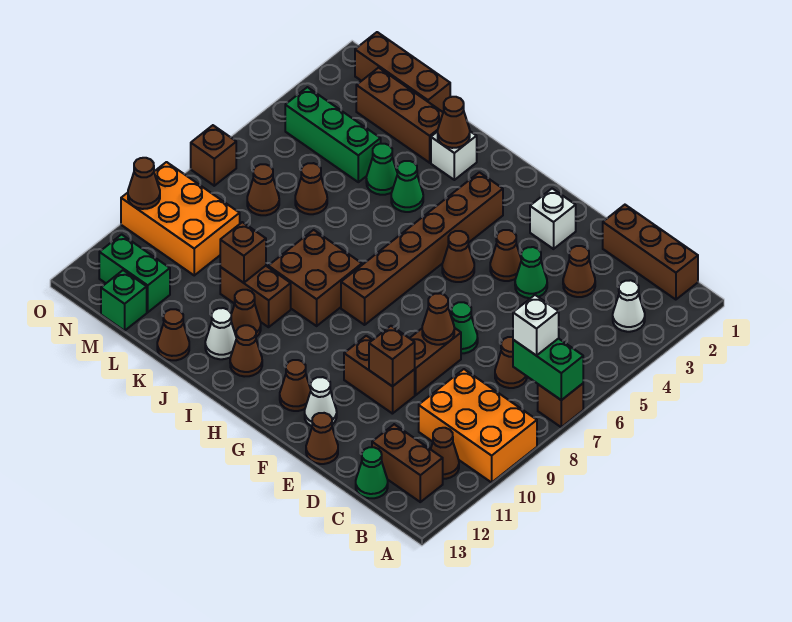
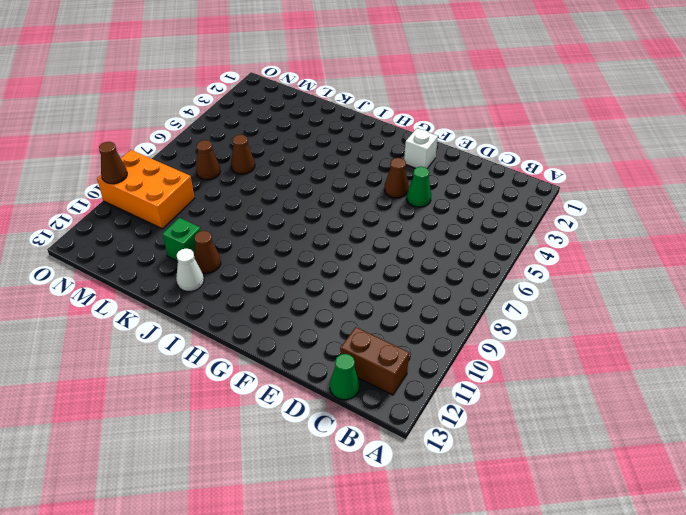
green brick K11 level 1 -> green brick M13 level 1
none -> brown brick A7 level 1
none -> orange brick A9:C10 level 1
none -> brown brick B1:D1 level 1
none -> white cone B3 level 1

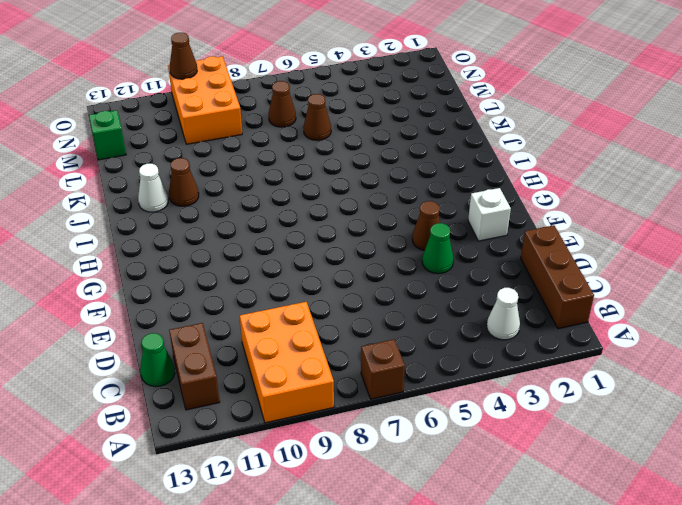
none -> brown cone B11 level 1
none -> brown cone C7 level 1
none -> brown cone D3 level 1
none -> green cone E7 level 1

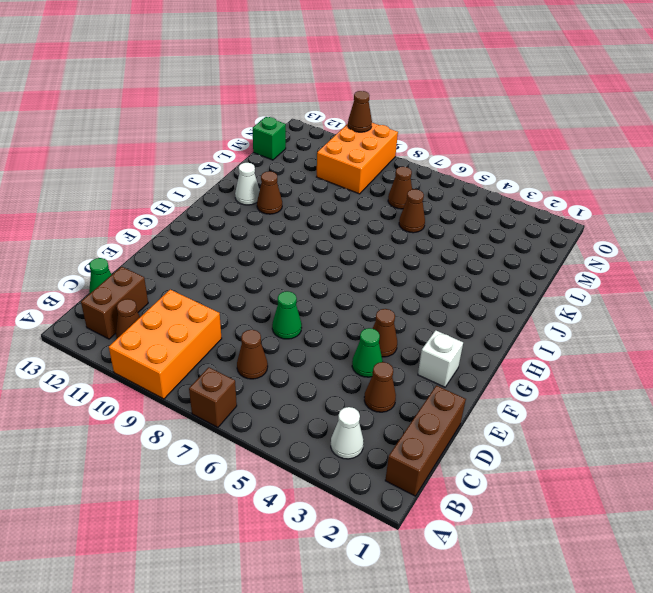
none -> brown brick E8:E9 level 1
none -> brown brick E10:F10 level 1
none -> brown cone E13 level 1
none -> white cone F12 level 1

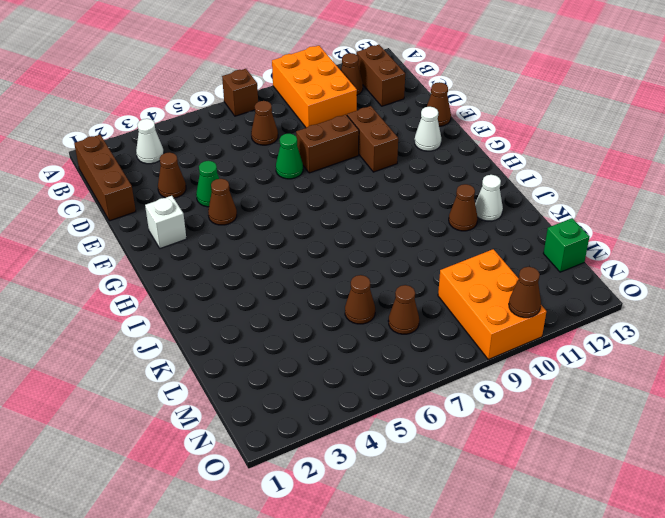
none -> green cone C13 level 1
none -> brown cone G5 level 1
none -> brown cone G12 level 1
none -> brown brick H3:H8 level 1

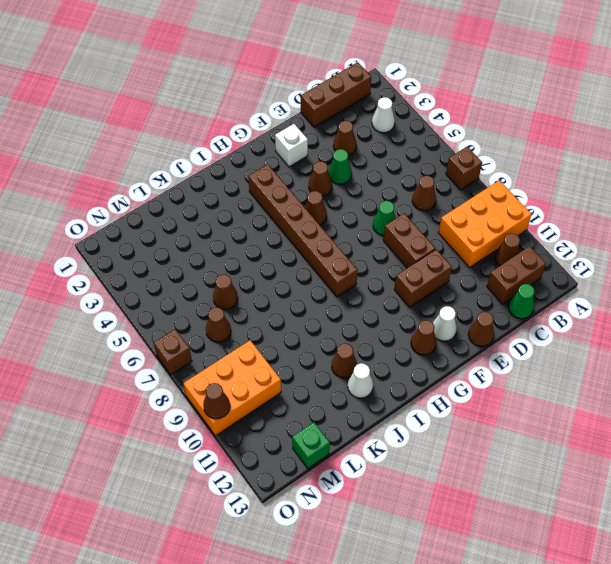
none -> brown brick I8:J9 level 1
none -> brown cone I12 level 1
none -> white brick J2 level 1
none -> green cone J4 level 1

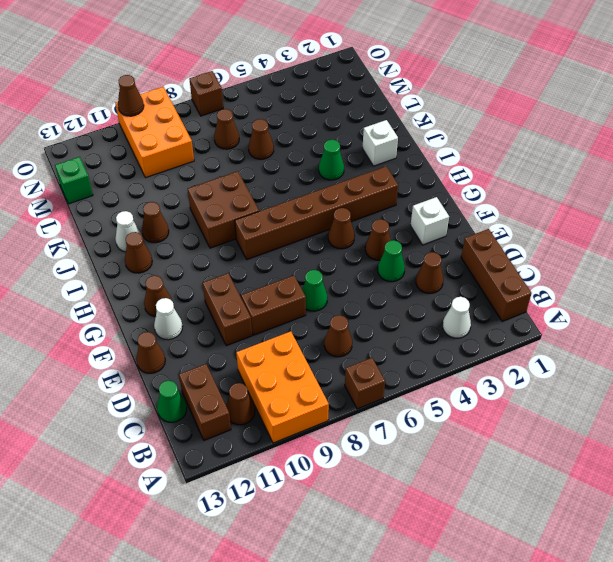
none -> brown brick J10:K10 level 1
none -> brown brick K2:M2 level 1
none -> green cone K4 level 1
none -> brown cone K13 level 1

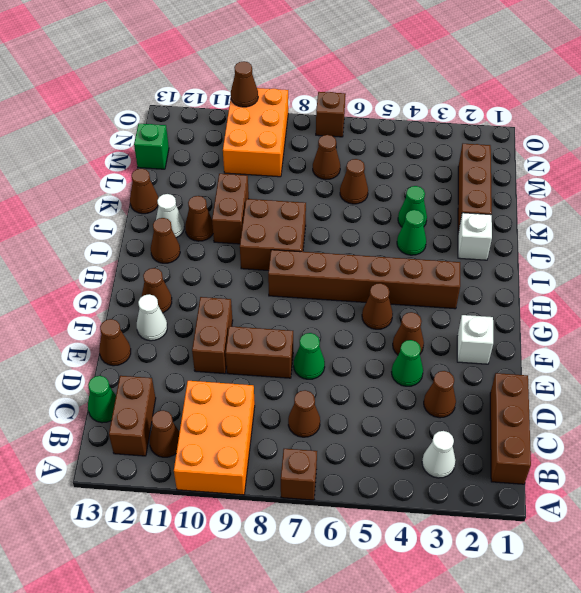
none -> brown brick L1:N1 level 1
none -> green brick L4:N4 level 1
none -> green brick M12:N12 level 1
none -> green brick A7:B7 level 2

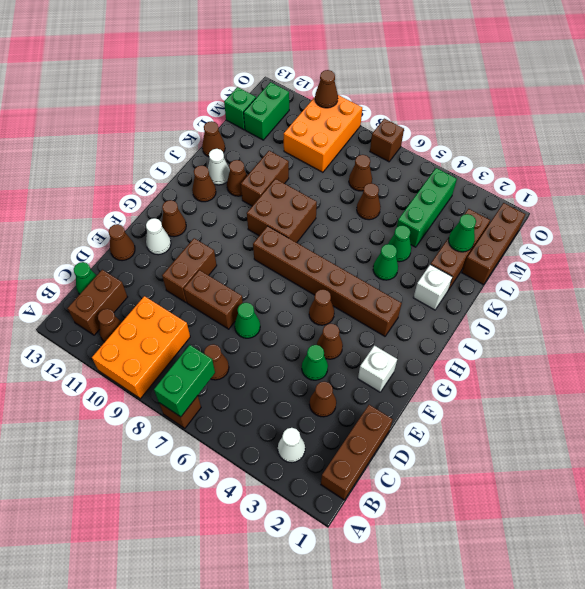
green cone L2 level 2 -> none
none -> brown cone E8 level 2
none -> brown brick E10 level 2
none -> brown cone J2 level 2
none -> brown brick K10 level 2

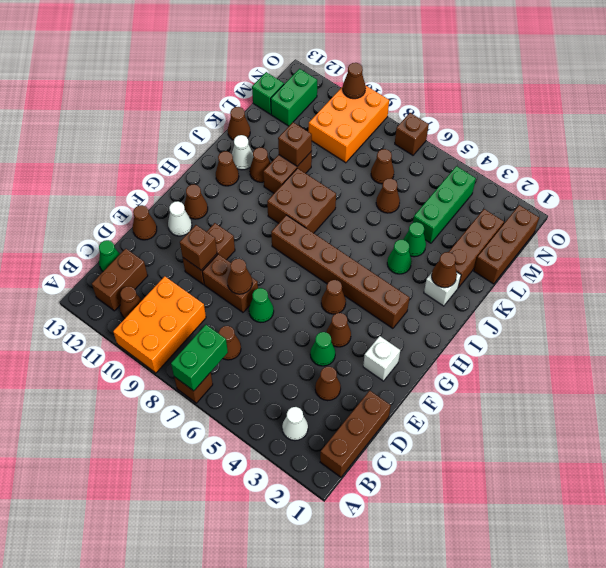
none -> white brick B7 level 3

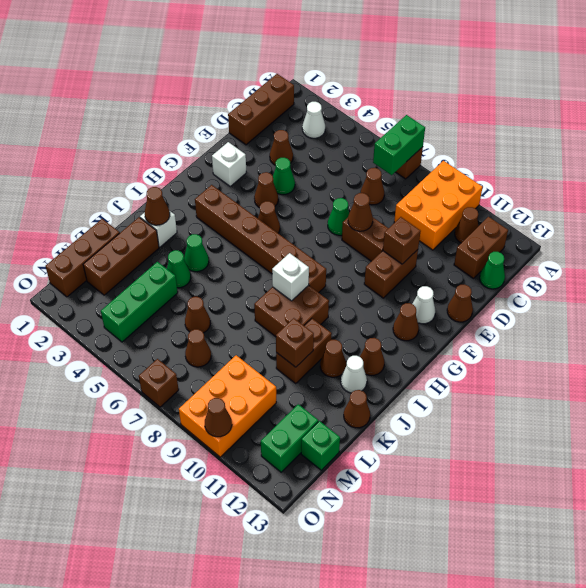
white brick I8 level 2 -> white brick B7 level 3

